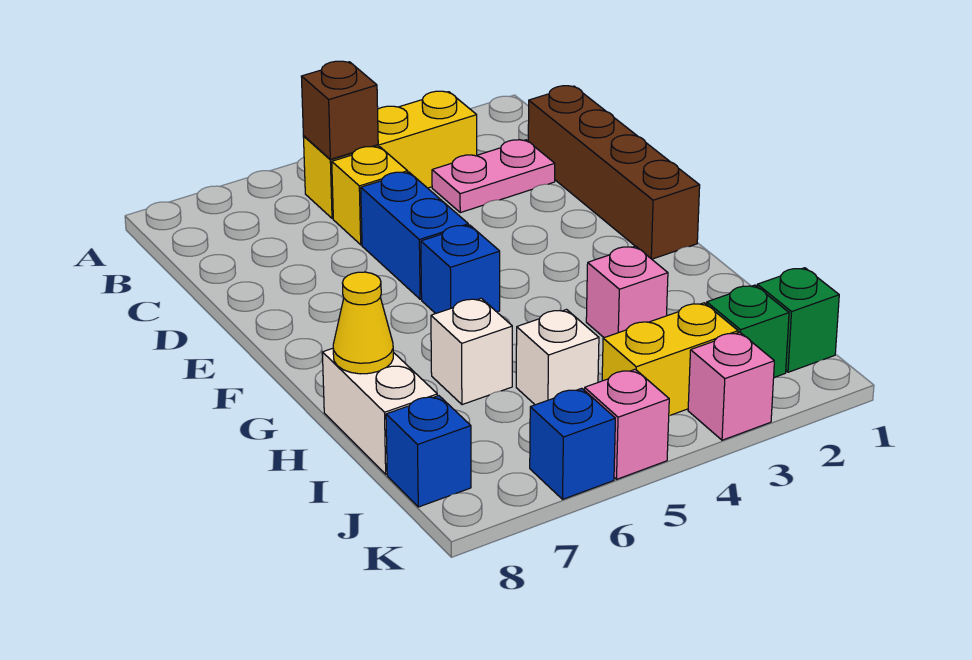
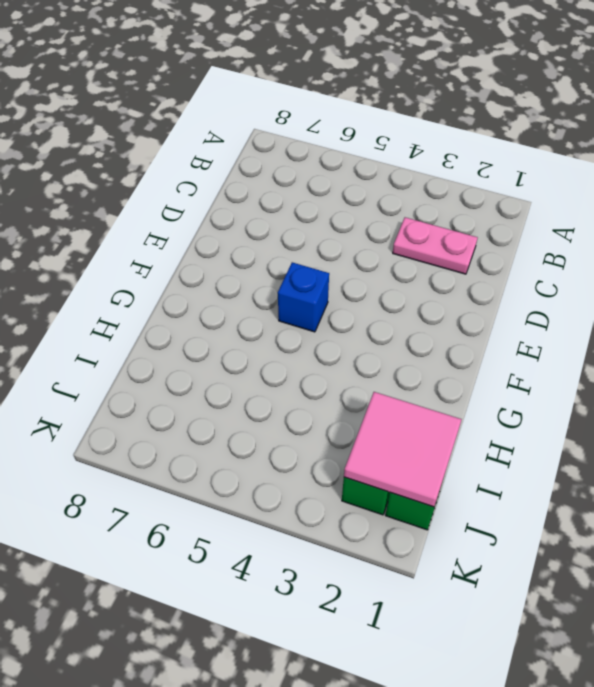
pink tile I1:J2 level 2 -> none
none -> yellow brick B3:B5 level 1
none -> brown brick C1:F1 level 1
none -> yellow brick C5 level 1

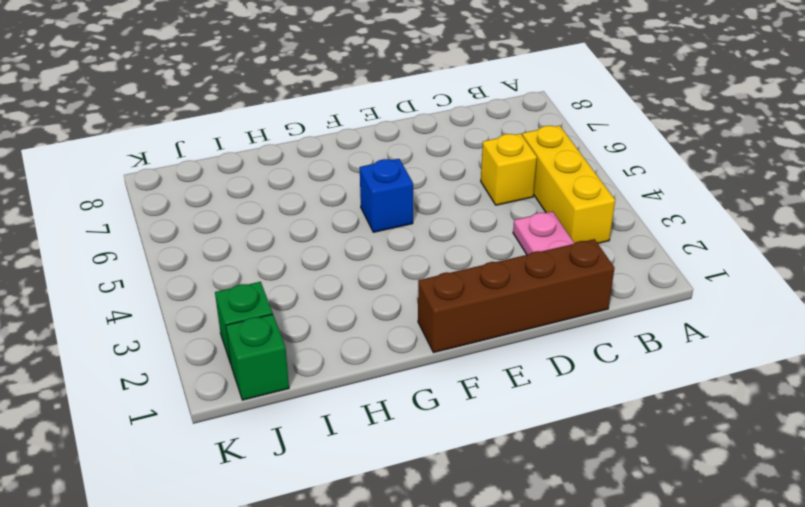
none -> blue brick D5:E5 level 1
none -> pink brick H3 level 1
none -> white brick H6 level 1

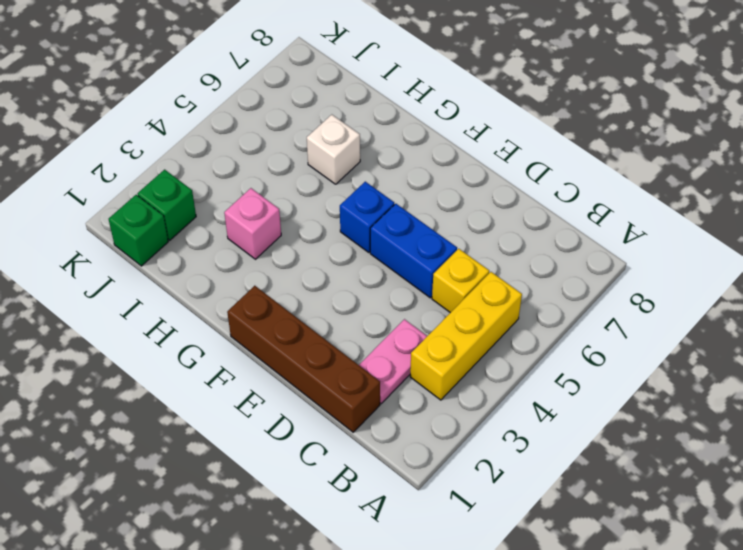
none -> white brick H8:I8 level 1
none -> white brick I5 level 1
none -> yellow brick J3:J4 level 1

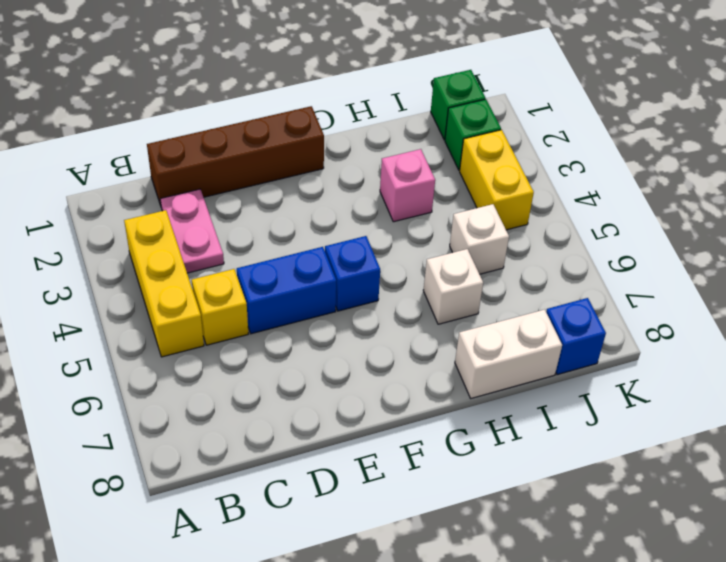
none -> pink brick K3 level 1
none -> pink brick K5 level 1
none -> blue brick K6 level 1

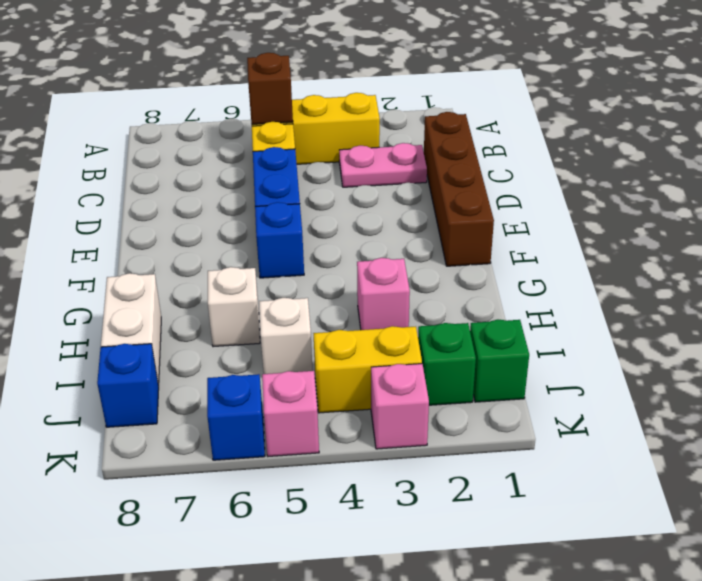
none -> yellow cone H8 level 2

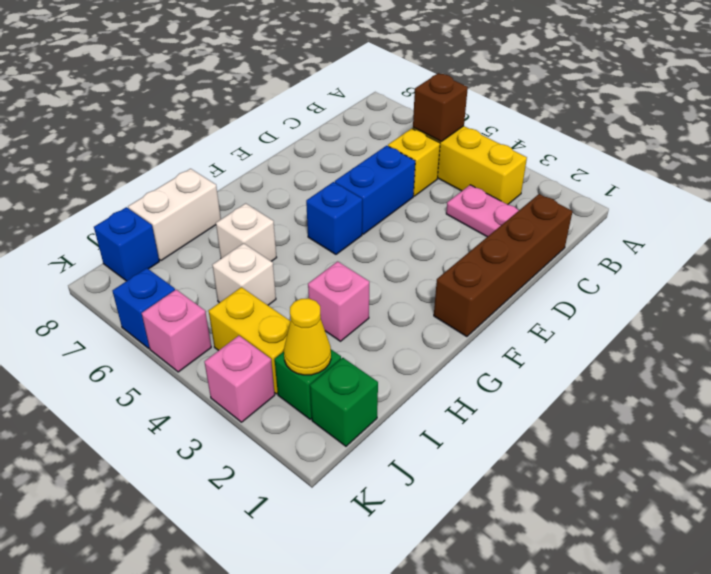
yellow cone J2 level 2 -> yellow cone H8 level 2

